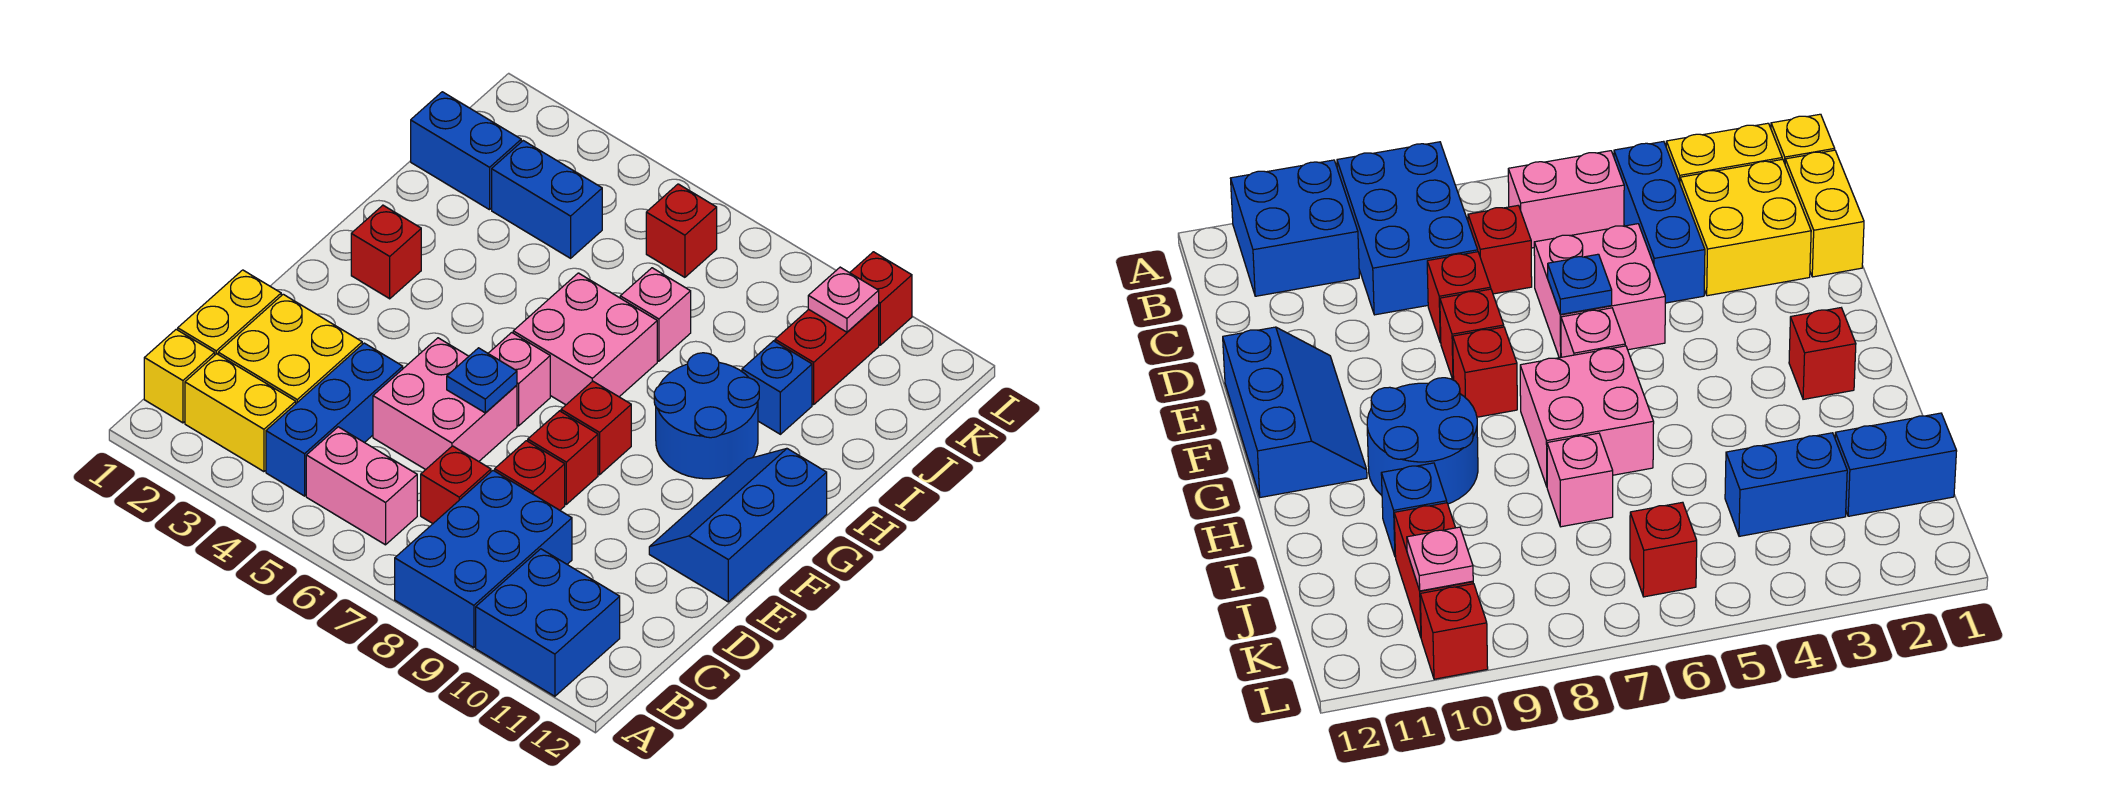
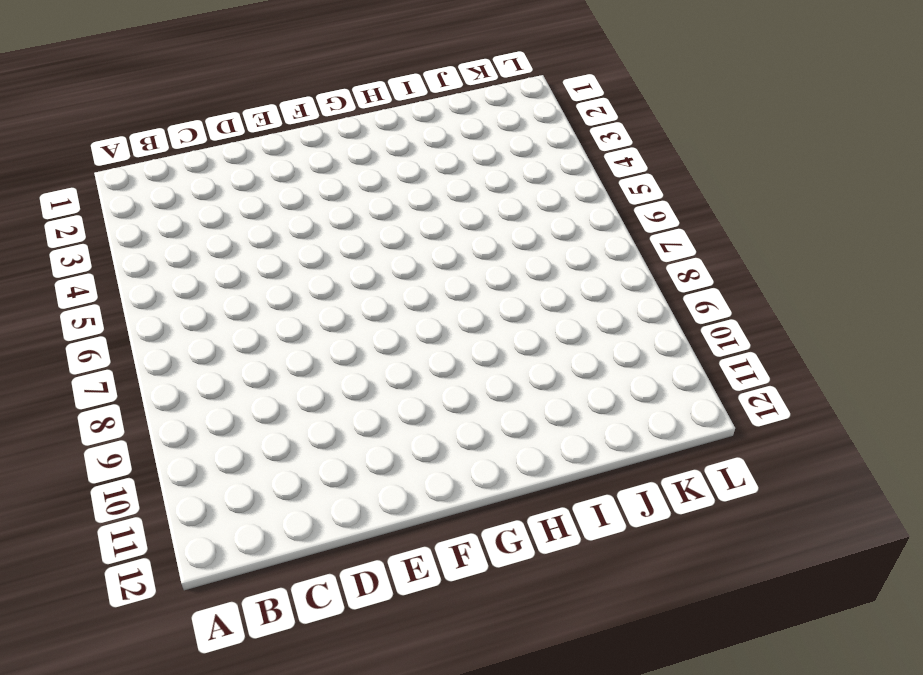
none -> blue brick A8:C9 level 1
none -> blue brick A10:B11 level 1
none -> yellow brick B1 level 1

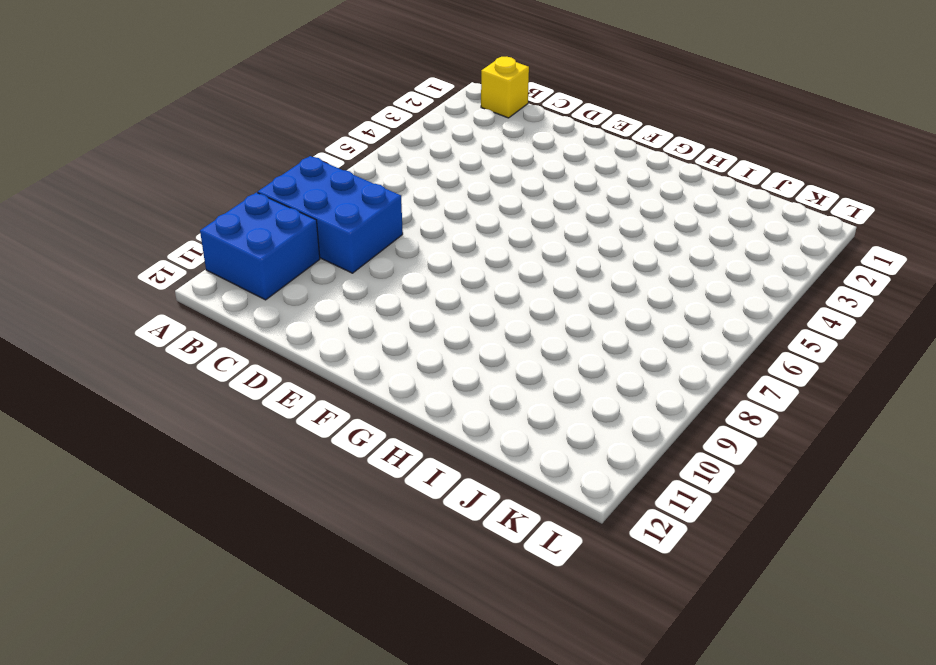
none -> yellow brick B2:B3 level 1
none -> blue brick B4:D4 level 1
none -> pink brick B5:B6 level 1

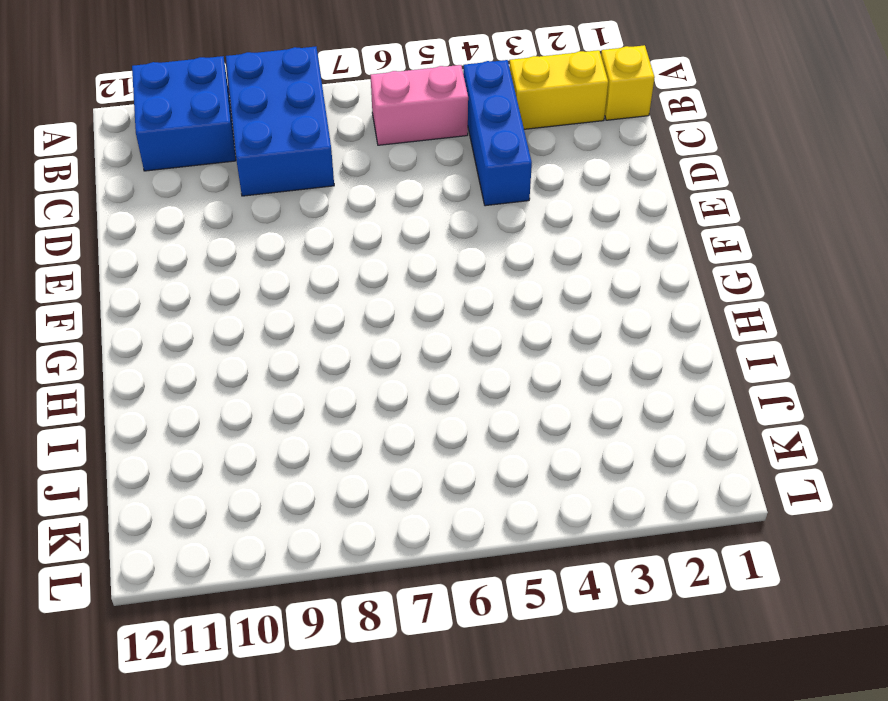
none -> yellow brick C1:D1 level 1
none -> yellow brick C2:D3 level 1
none -> red brick C7 level 1

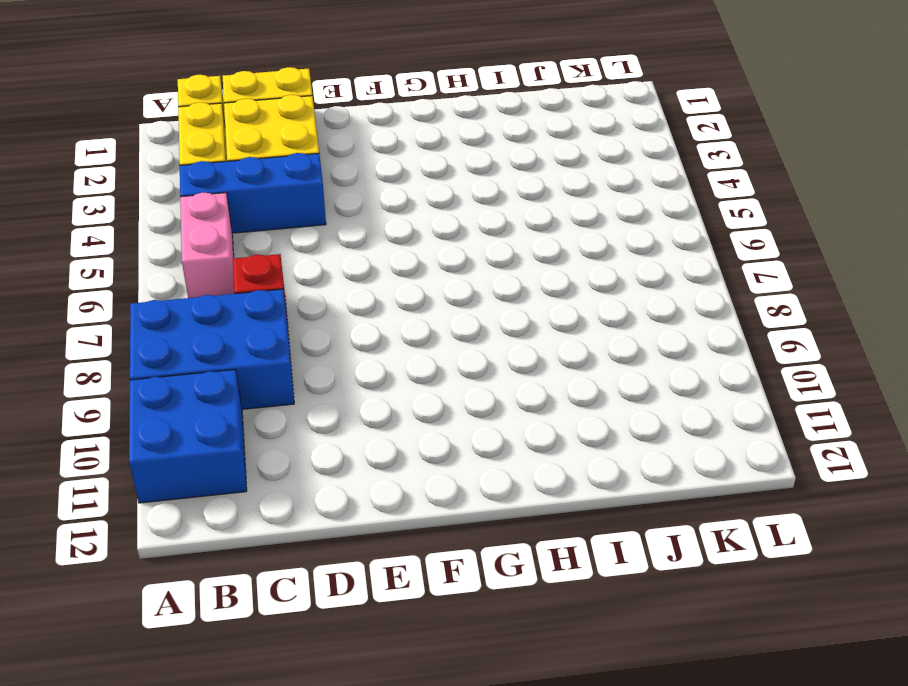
none -> pink brick D5:E6 level 1
none -> red brick D8 level 1
none -> red brick E8 level 1

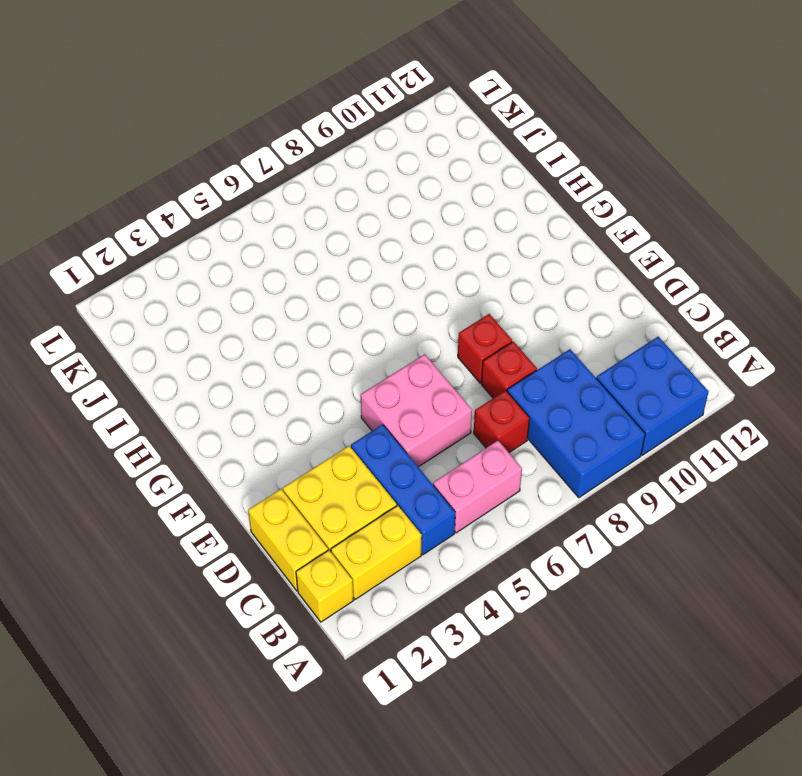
none -> blue slope E11:G12 level 1 top 12
none -> pink brick F6 level 1
none -> red brick F8 level 1

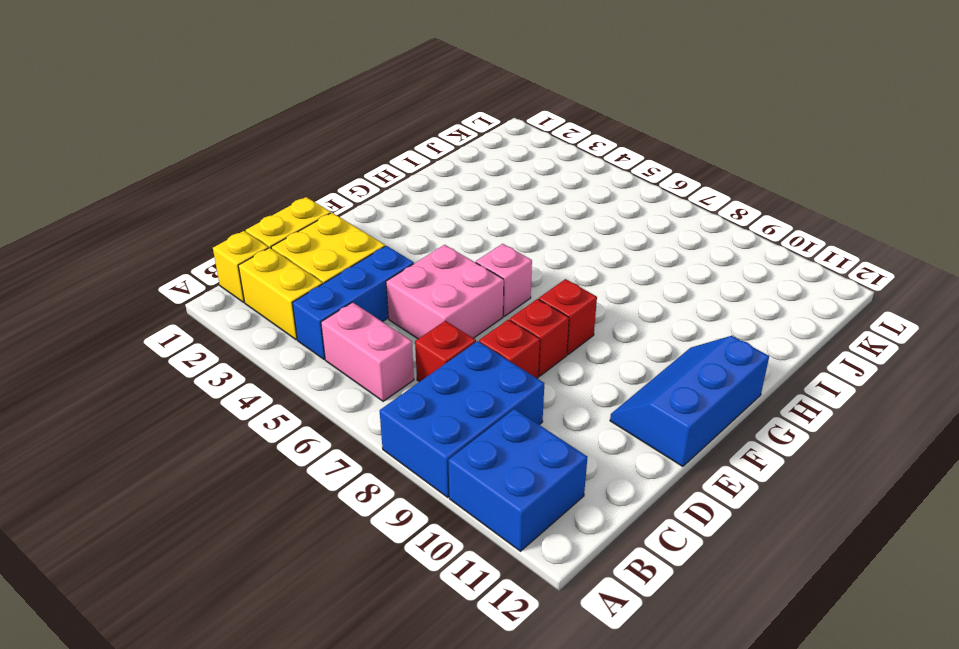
none -> red brick G2 level 1
none -> pink brick G6:H7 level 1
none -> blue round brick G9:H10 level 1

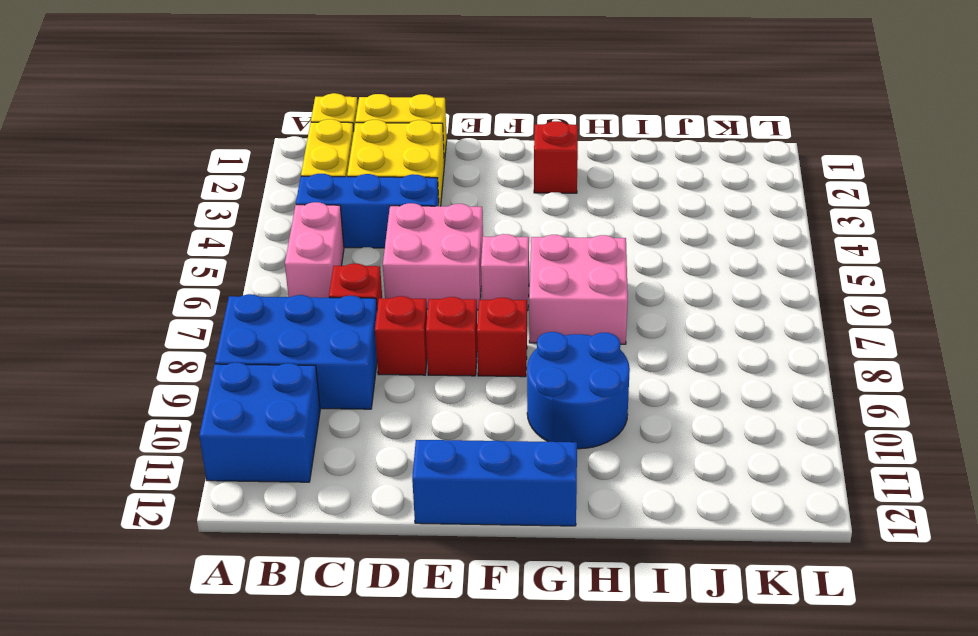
none -> pink brick I7 level 1
none -> blue brick I10 level 1
none -> blue brick J1:J2 level 1

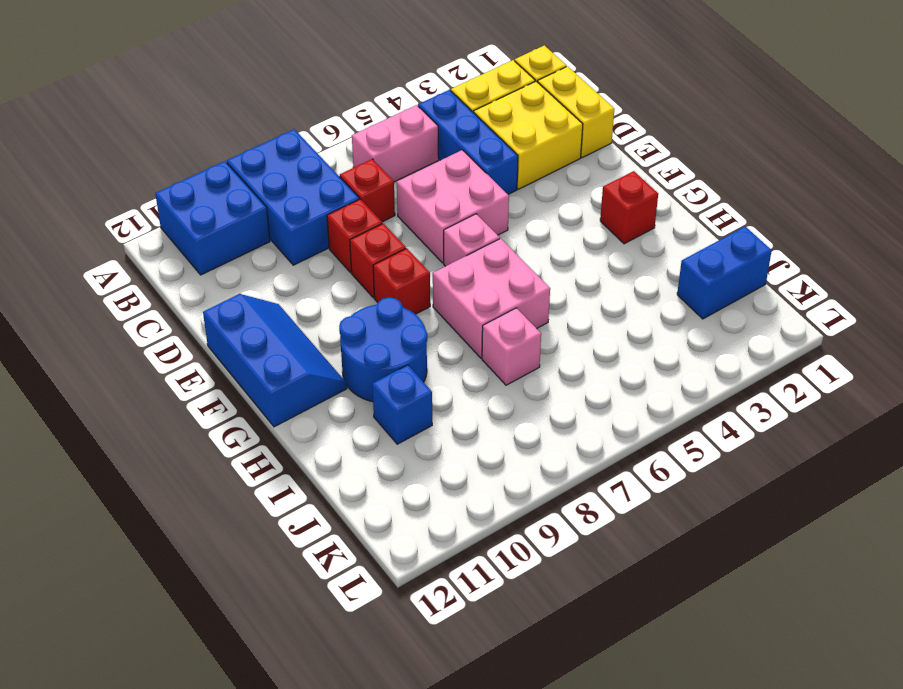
none -> blue brick J3:J4 level 1
none -> red brick J10:K10 level 1
none -> red brick K6 level 1

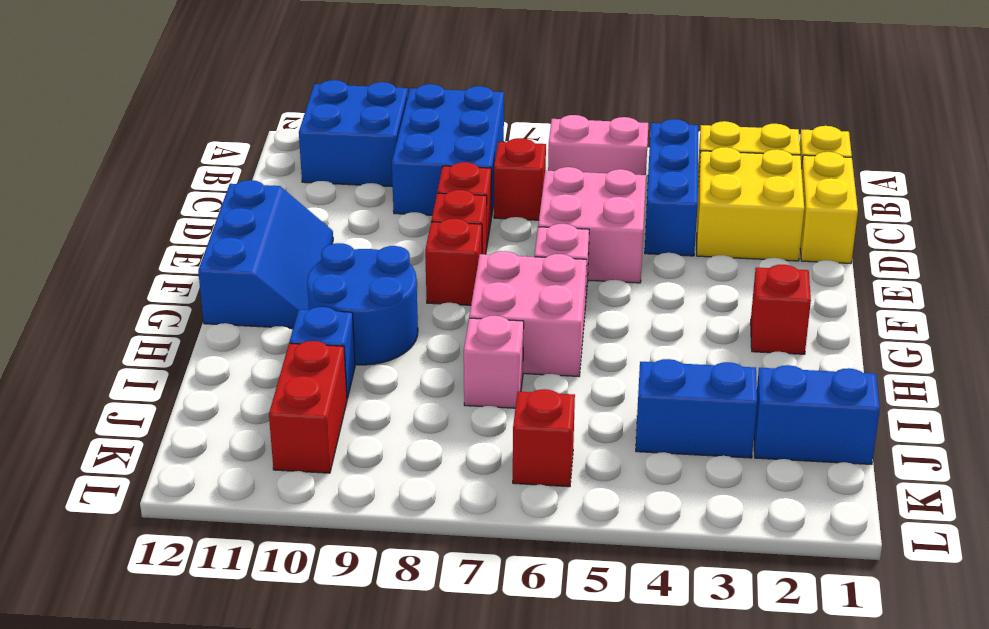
none -> red brick L10 level 1
none -> blue plate E6 level 2
none -> pink plate K10 level 2

